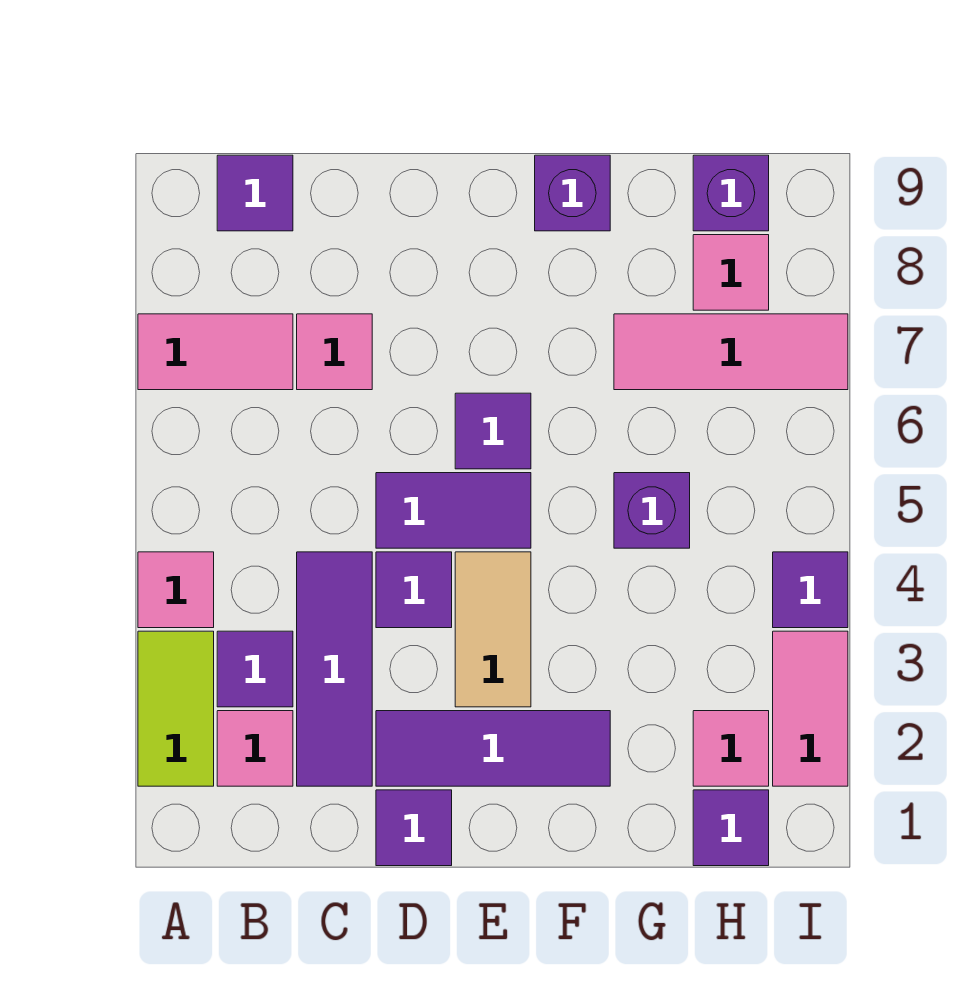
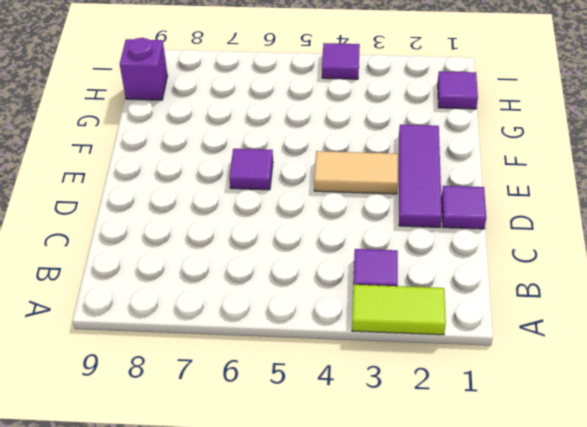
none -> pink tile A4 level 1
none -> pink tile A7:B7 level 1
none -> pink tile B2 level 1

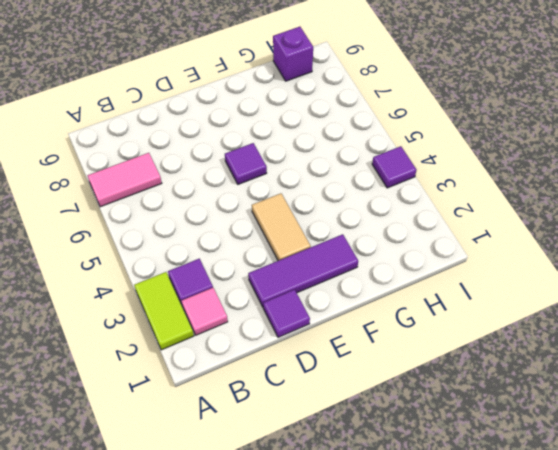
none -> pink tile A4 level 1
none -> purple tile B9 level 1
none -> purple tile C2:C4 level 1

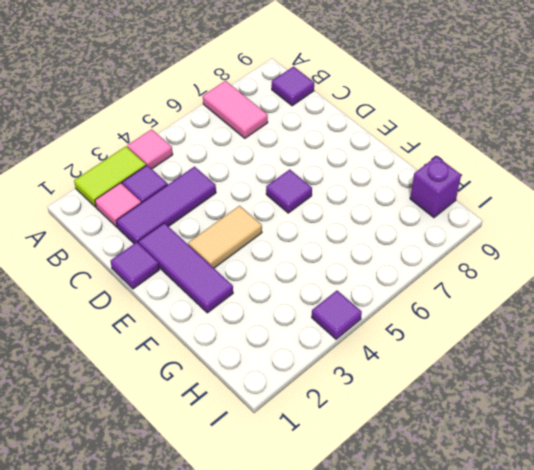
none -> pink tile C7 level 1
none -> purple tile D4 level 1
none -> purple tile D5:E5 level 1

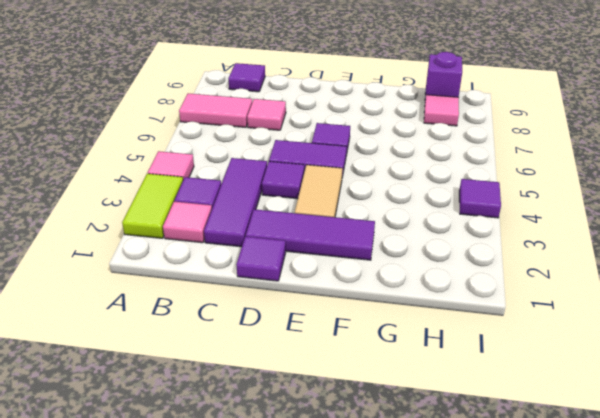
none -> purple brick F9 level 1
none -> purple brick G5 level 1
none -> pink tile G7:I7 level 1

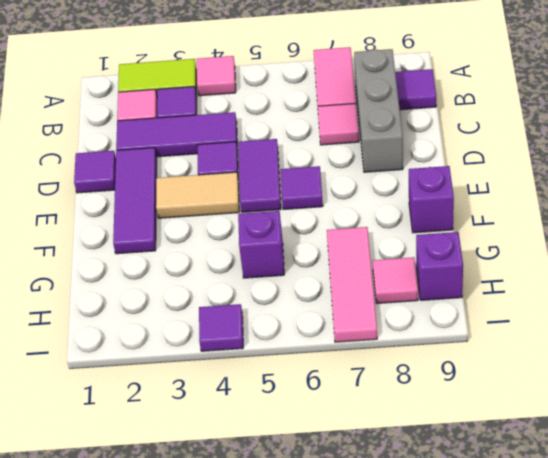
grey brick B8:D8 level 1 -> none
none -> purple tile H1 level 1
none -> pink tile H2 level 1
none -> pink tile I2:I3 level 1

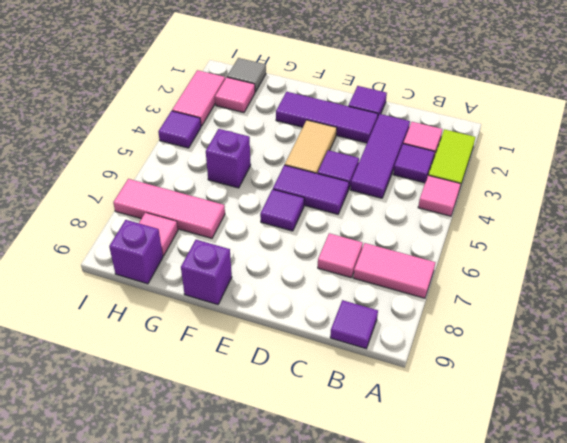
grey tile H1 level 1 -> purple tile H1 level 1

